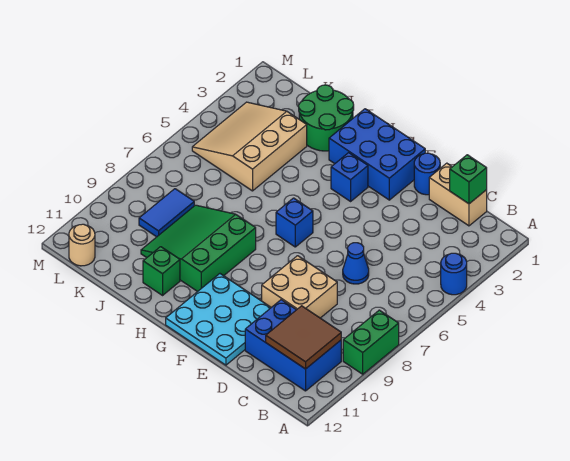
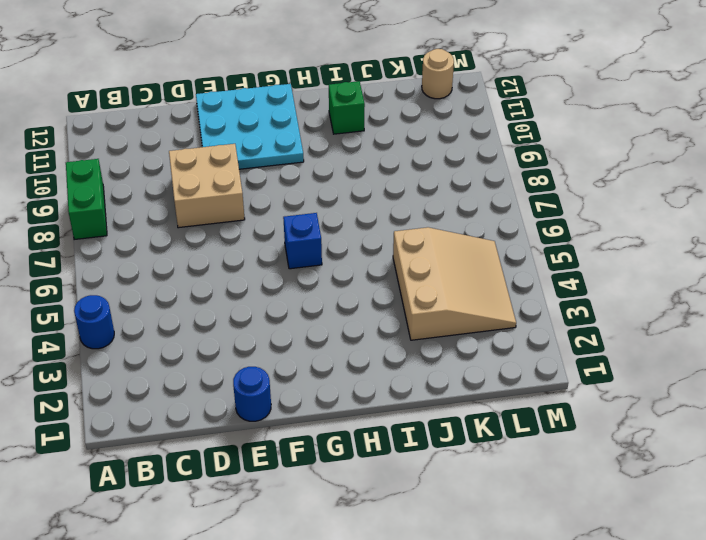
none -> blue brick B10:D11 level 1
none -> tan brick C1:D1 level 1
none -> blue cone D6 level 1

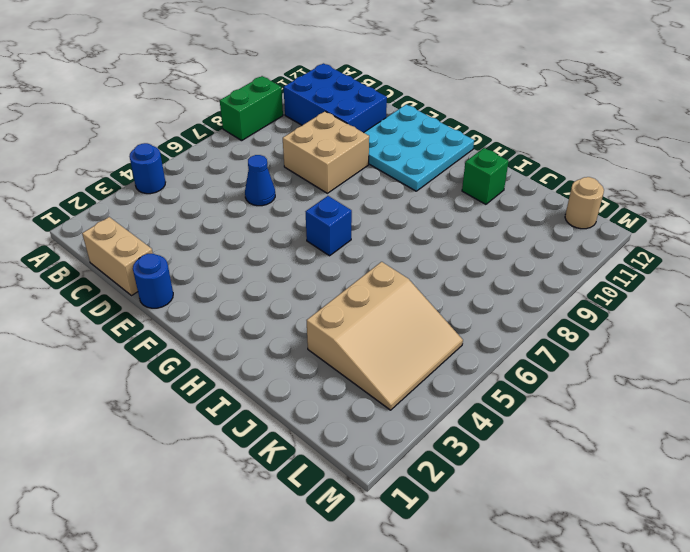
none -> blue brick F1:H2 level 1
none -> blue brick G3 level 1
none -> green slope H8:J10 level 1 top H

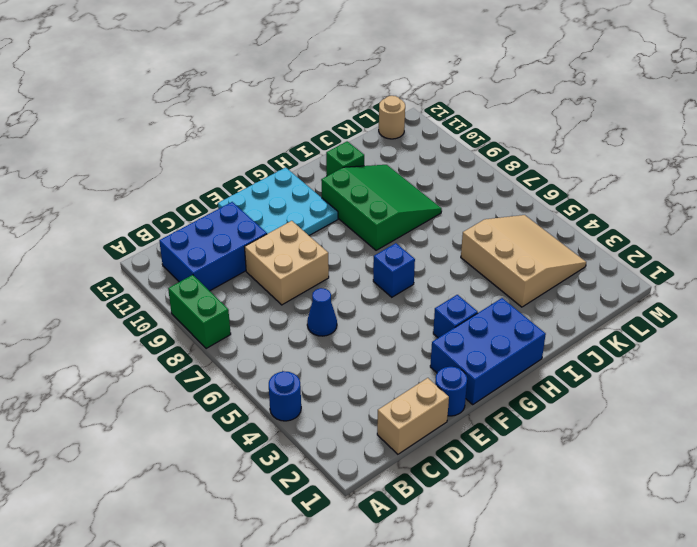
none -> green round brick I1:J2 level 1
none -> blue tile K8:K9 level 1
none -> brown tile B10:C11 level 2

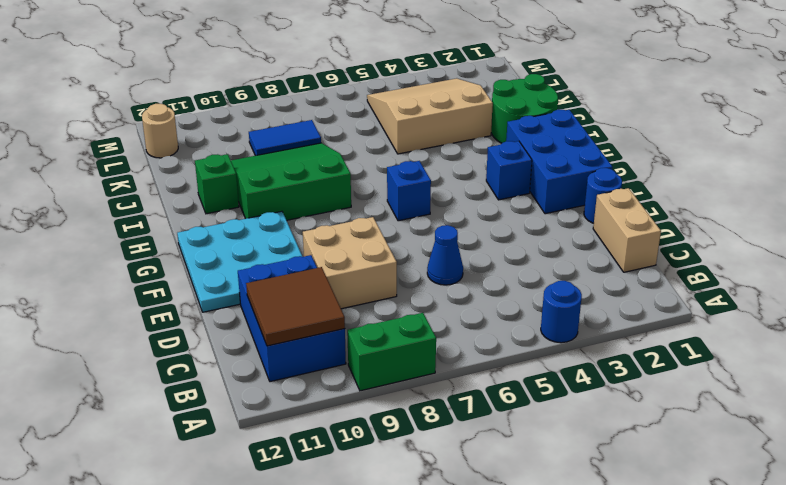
none -> green brick C1 level 2

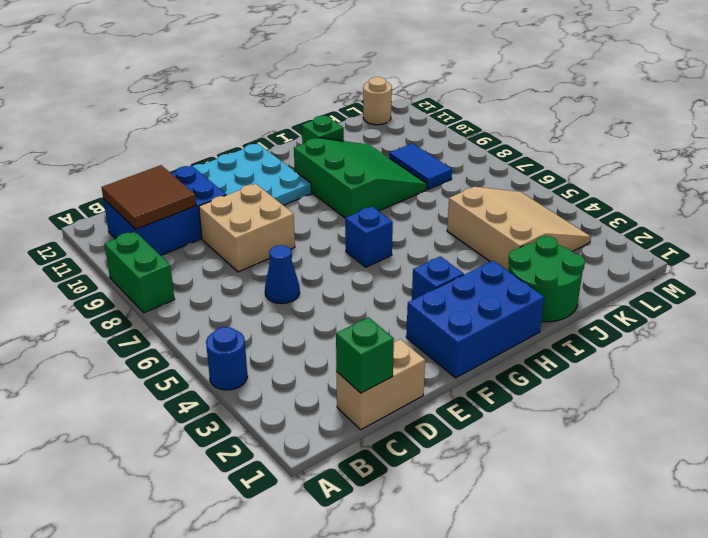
none -> blue round brick E1 level 1

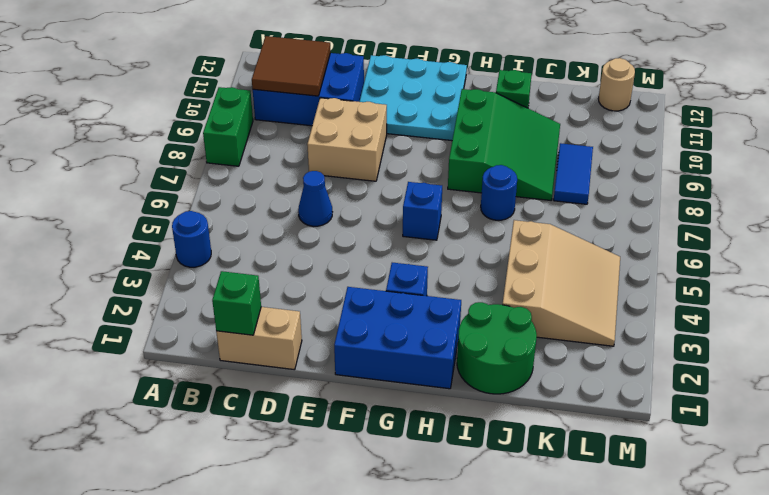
blue round brick I7 level 1 -> blue round brick E1 level 1

